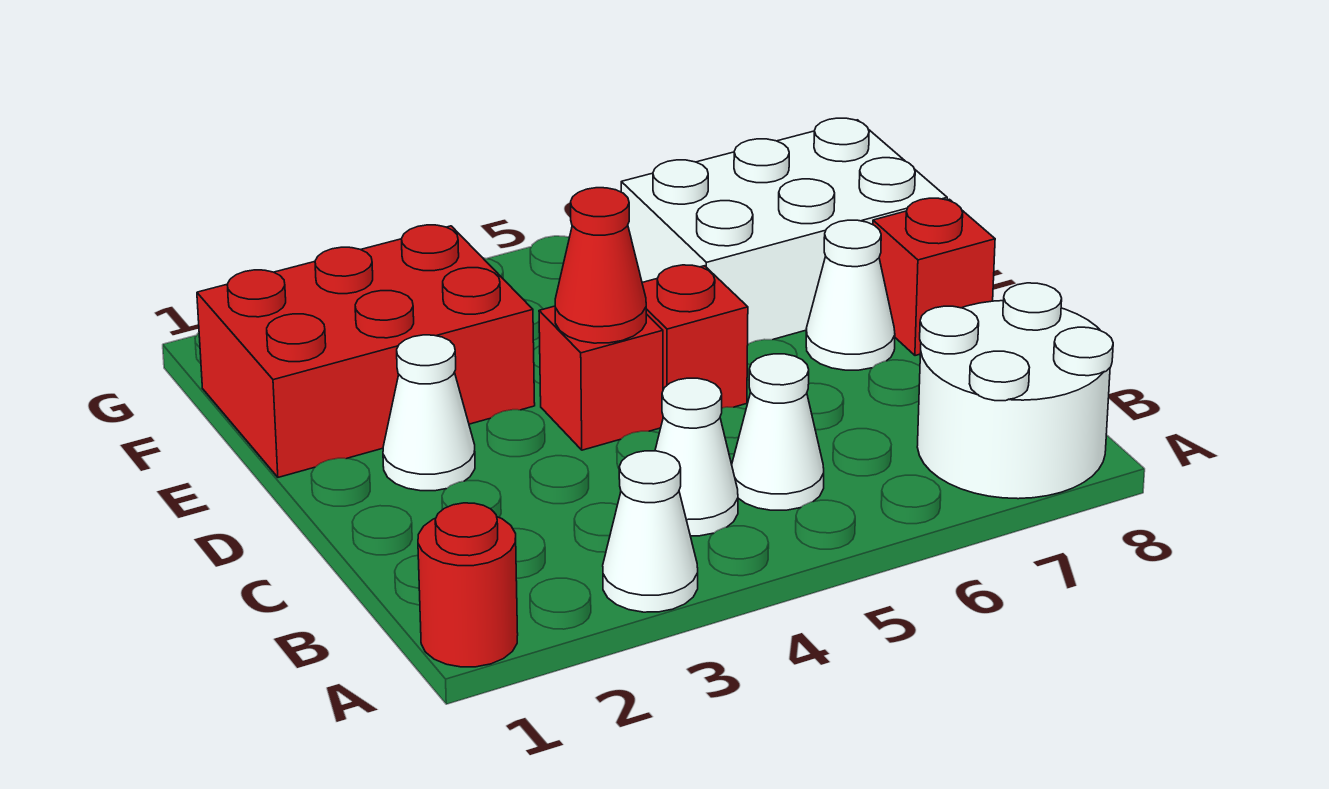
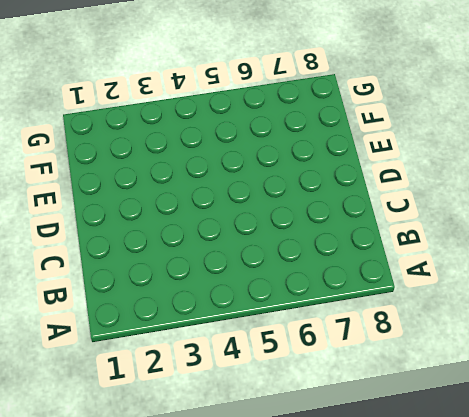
none -> red round brick A1 level 1
none -> white cone A3 level 1
none -> white round brick A7:B8 level 1

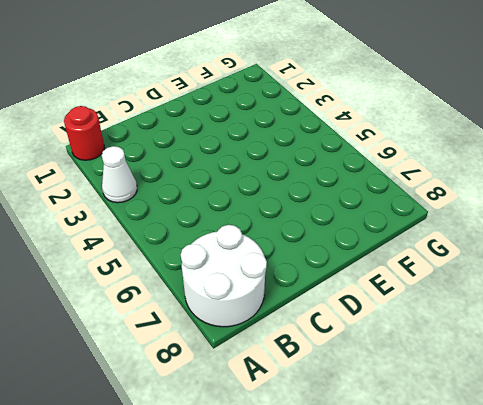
none -> white cone B4 level 1
none -> white cone B5 level 1
none -> white cone D2 level 1

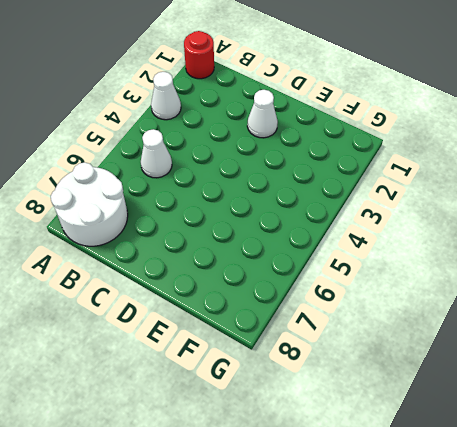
none -> white cone B4 level 1
none -> red brick D4 level 1
none -> red brick D5 level 1

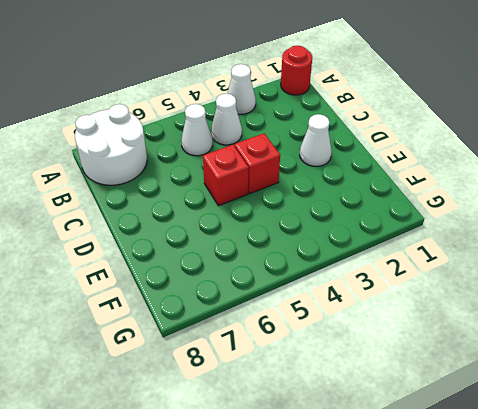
none -> white cone D7 level 1
none -> red brick D8 level 1
none -> red brick E1:F3 level 1

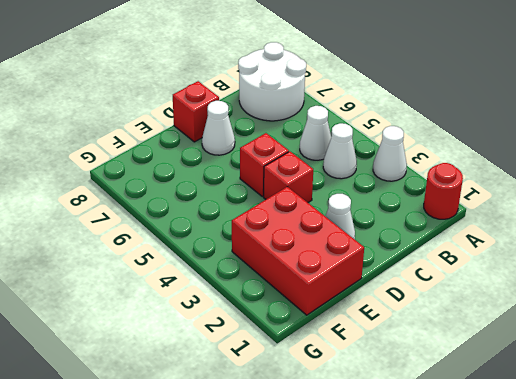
none -> white brick E6:F8 level 1
none -> red cone D4 level 2

